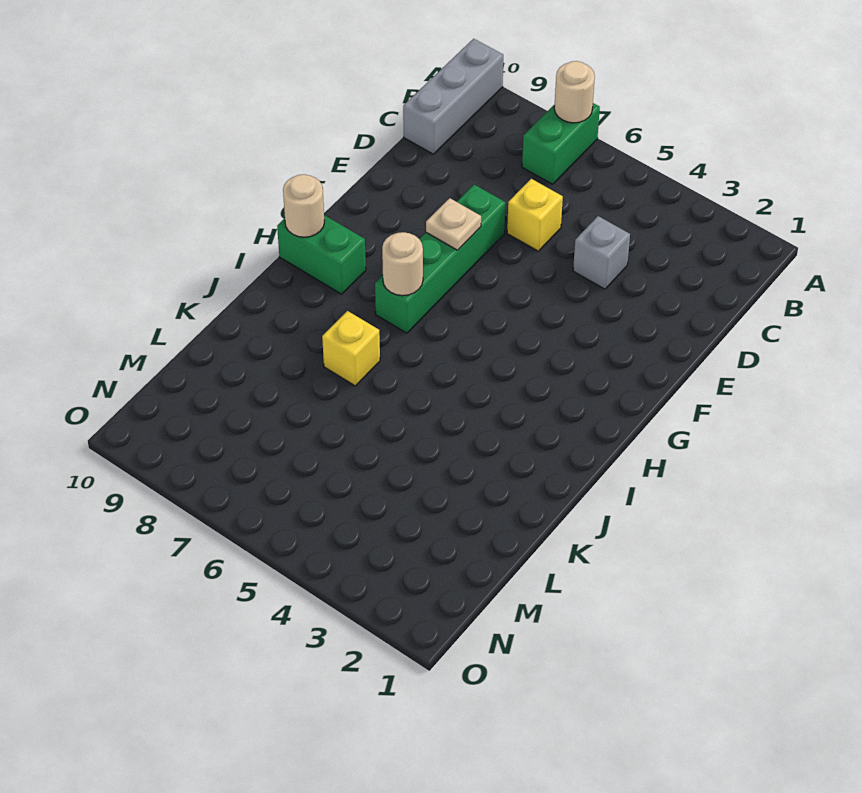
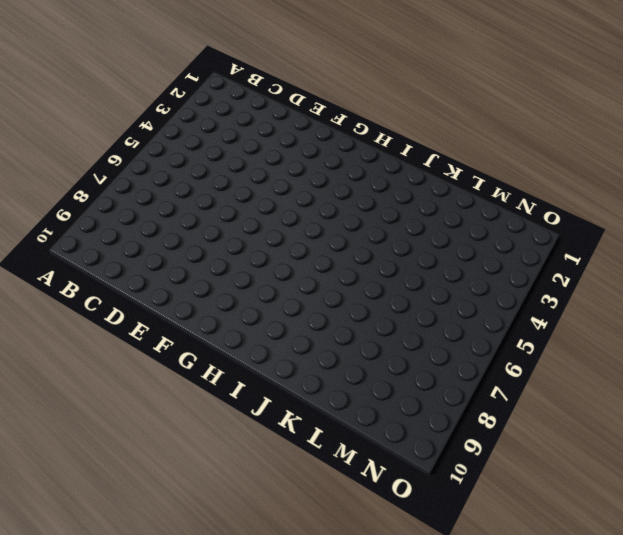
none -> green brick A7:B7 level 1
none -> grey brick A10:C10 level 1

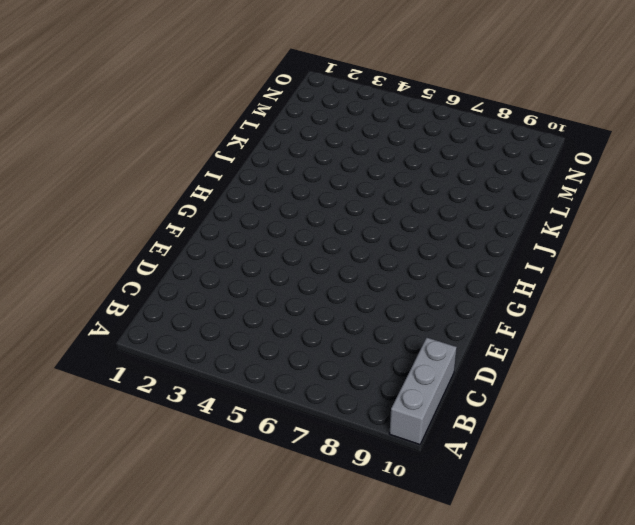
none -> green brick A7:B7 level 1
none -> grey brick D4 level 1

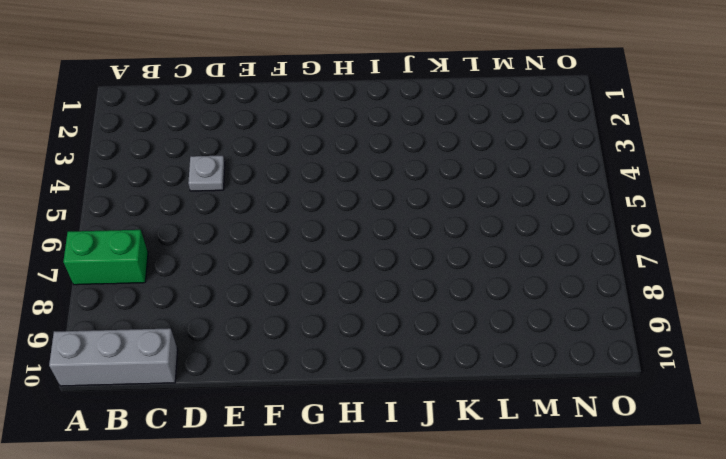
grey plate D4 level 1 -> grey brick D4 level 1
none -> yellow brick D6 level 1
none -> green brick E7:H7 level 1

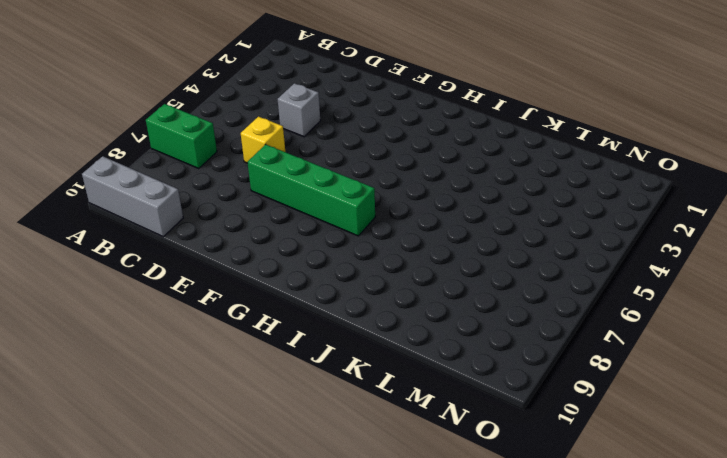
none -> green brick H9:H10 level 1
none -> yellow brick J7 level 1

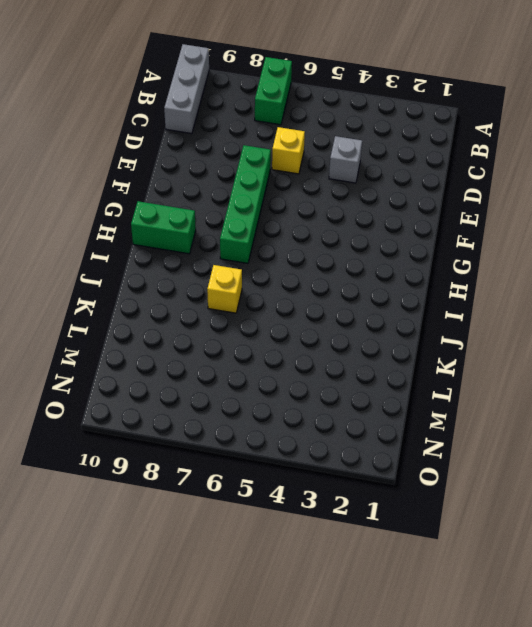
none -> tan round brick A7 level 2
none -> tan plate F7 level 2

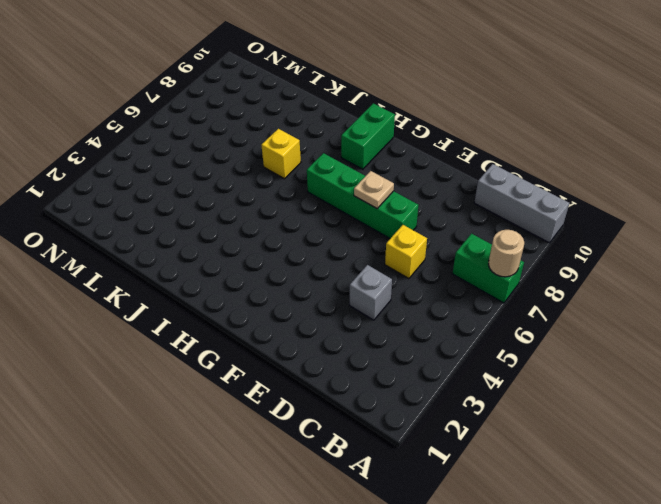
none -> tan round brick H7 level 2
none -> tan round brick H10 level 2

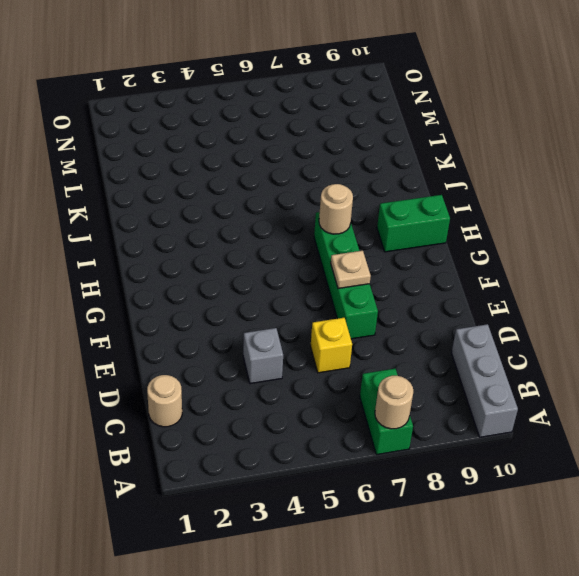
tan round brick C1 level 1 -> tan round brick H10 level 2
none -> yellow brick J7 level 1

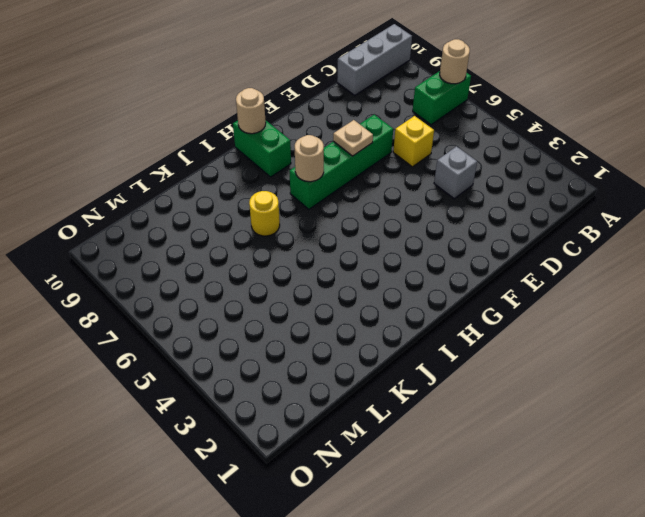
yellow round brick J7 level 1 -> yellow brick J7 level 1

